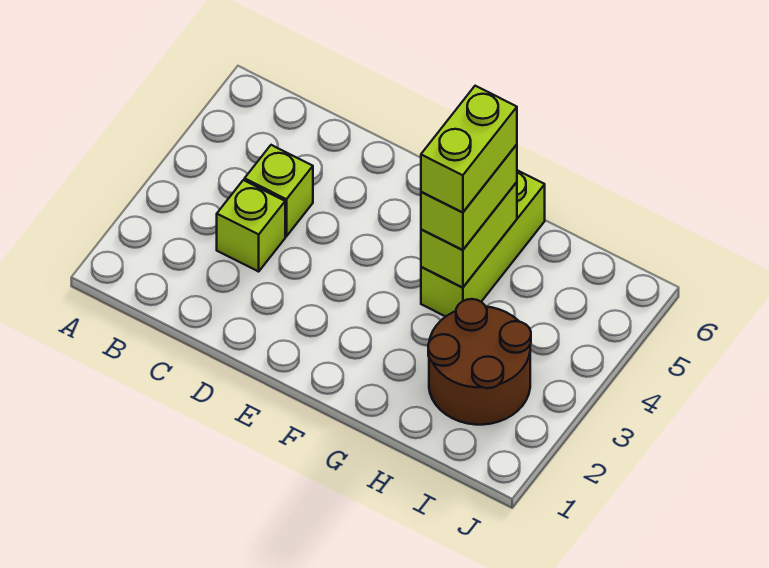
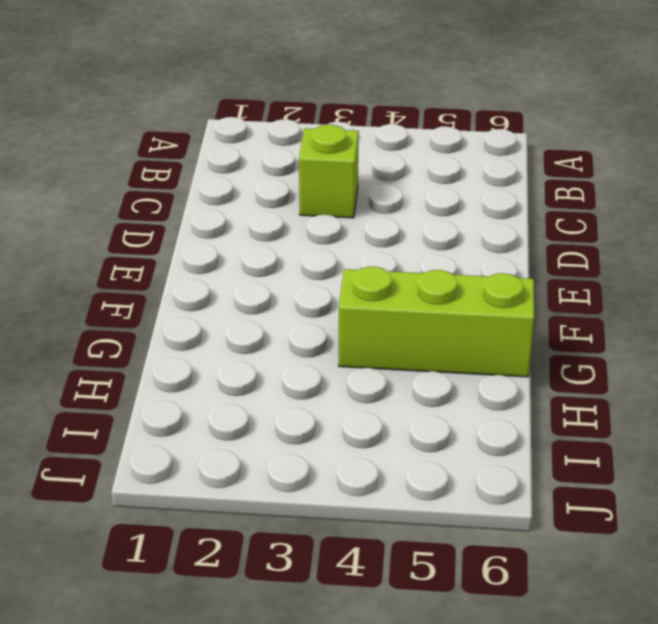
none -> lime brick C4 level 1
none -> brown round brick H2:I3 level 1

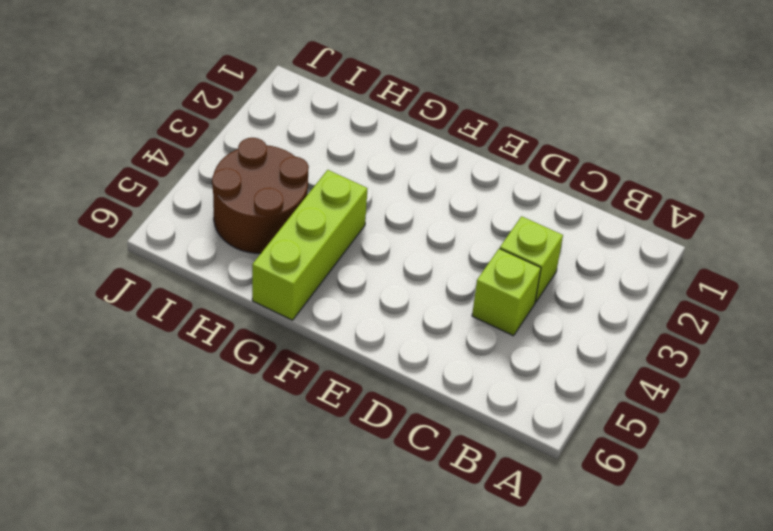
brown round brick H4:I5 level 1 -> brown round brick H2:I3 level 1
none -> lime brick G4:G5 level 2
none -> lime brick G4:G5 level 3

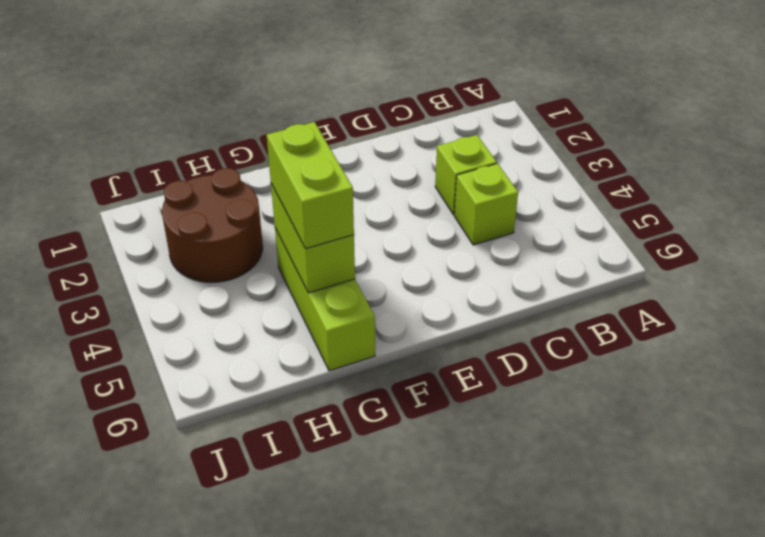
none -> lime brick G4:G5 level 4

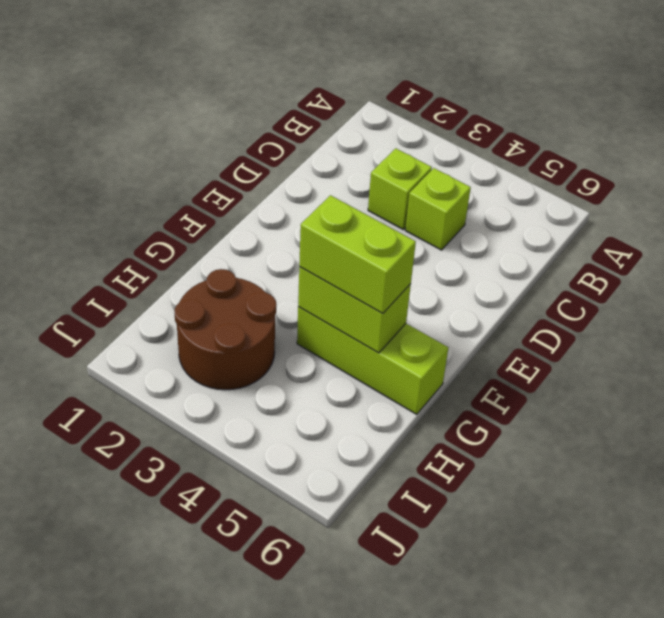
none -> lime brick G4:G5 level 4

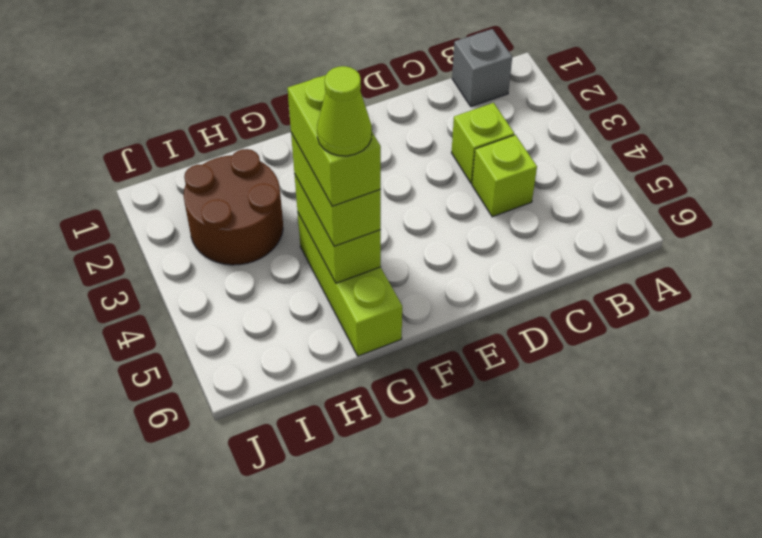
grey brick B1 level 1 -> none
lime cone G5 level 5 -> none

